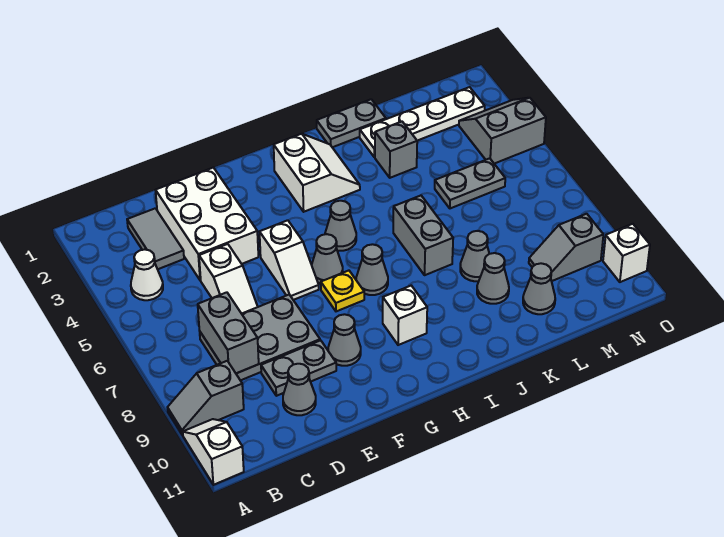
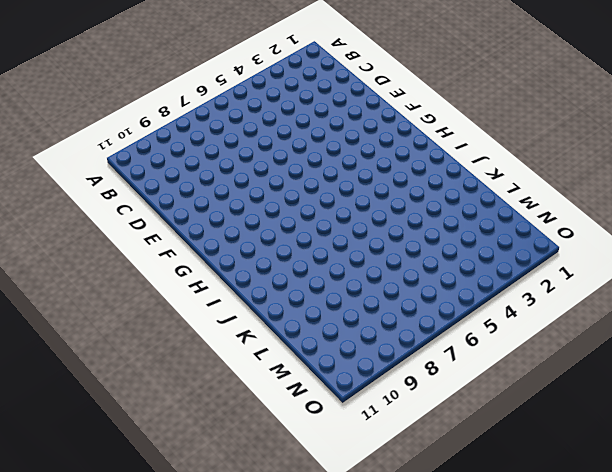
none -> grey slope A9:B9 level 1 top B
none -> white slope A10:A11 level 1 top 11
none -> white cone B4 level 1

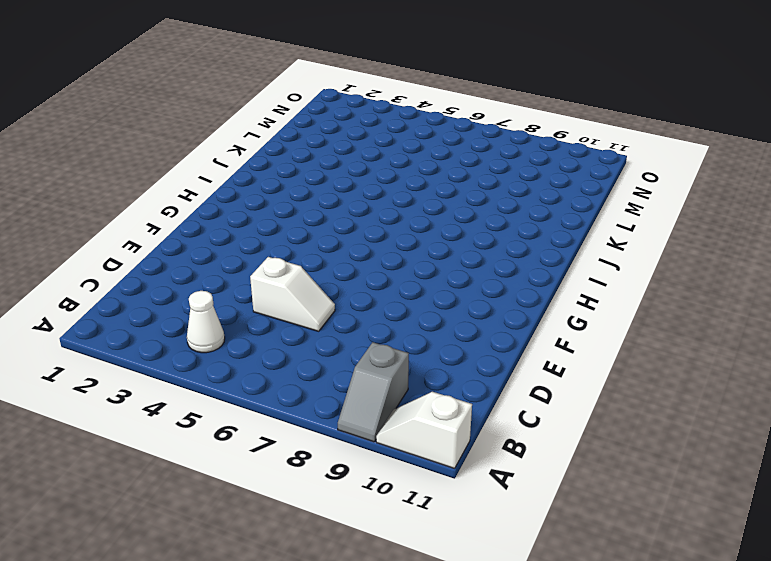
none -> grey tile C2:C3 level 1
none -> grey plate C7:E8 level 1
none -> white brick D2:E4 level 1

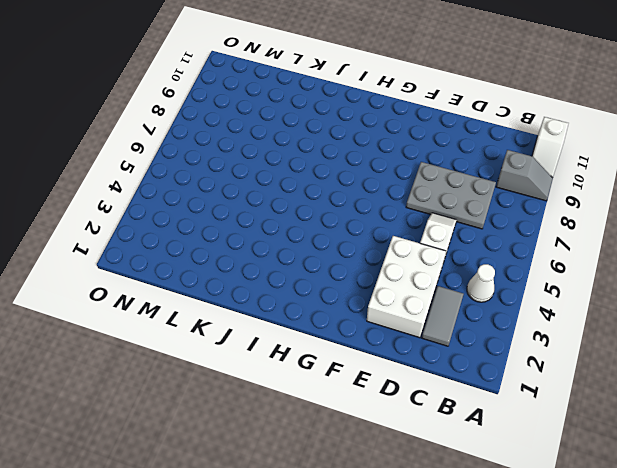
none -> grey plate D9:E9 level 1
none -> grey cone D10 level 1
none -> white slope F5:F6 level 1 top 5

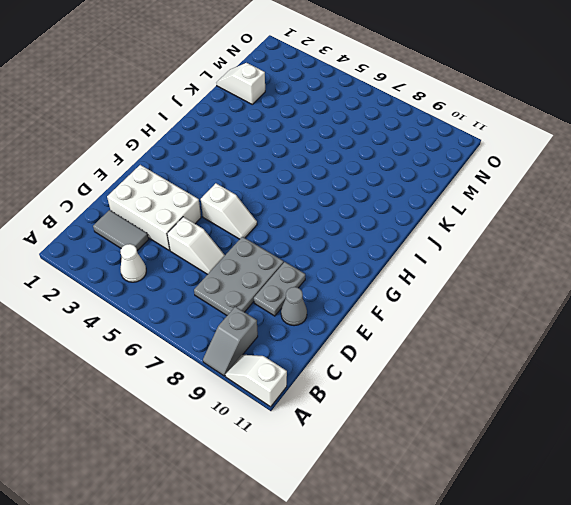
white slope L1:L2 level 1 top 2 -> white plate K2:N2 level 1
none -> grey cone F9 level 1
none -> grey cone G6 level 1
none -> yellow plate G7 level 1

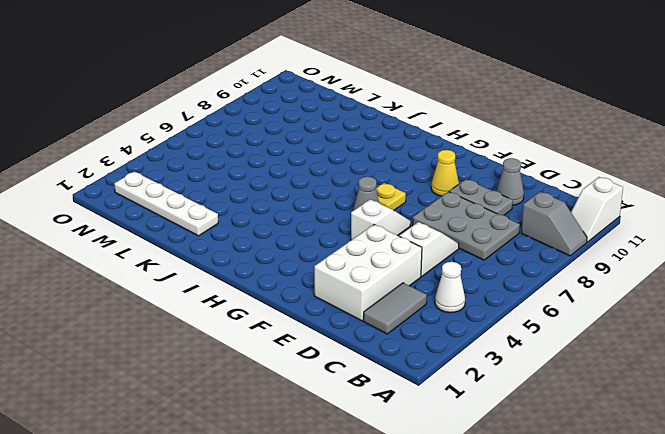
yellow cone F9 level 1 -> grey cone F9 level 1
none -> white slope H2:I3 level 1 top H
none -> grey cone H5 level 1
none -> grey cone H7 level 1

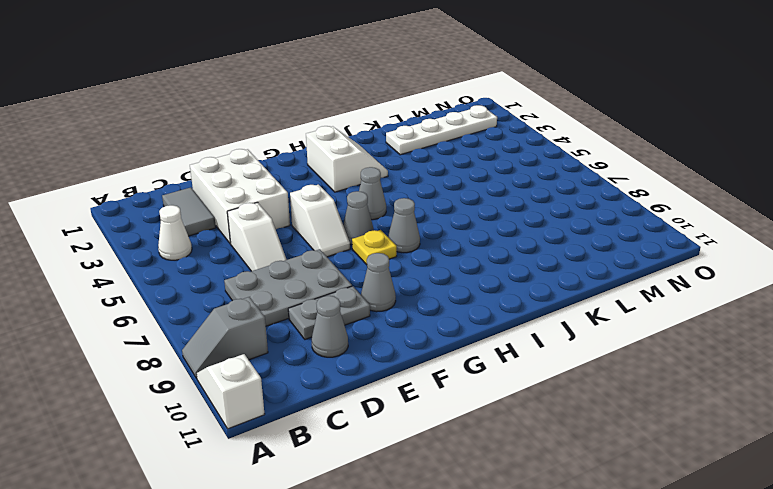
none -> white brick H9 level 1
none -> grey plate J1:K1 level 1
none -> grey brick J6:J7 level 1

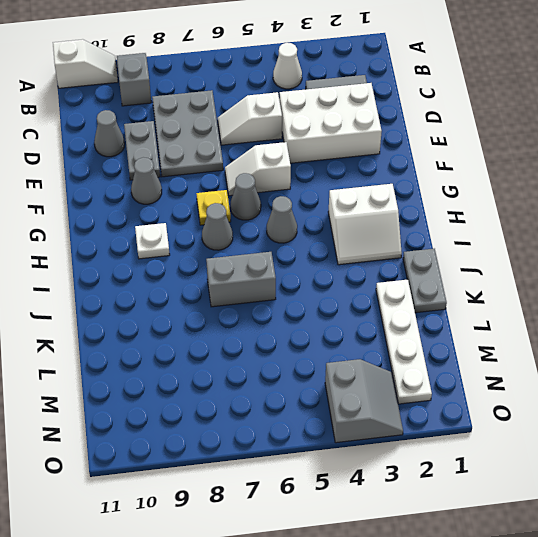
white plate H9 level 1 -> white brick H9 level 1
none -> grey brick K3 level 1
none -> grey cone K8 level 1
none -> grey cone K9 level 1

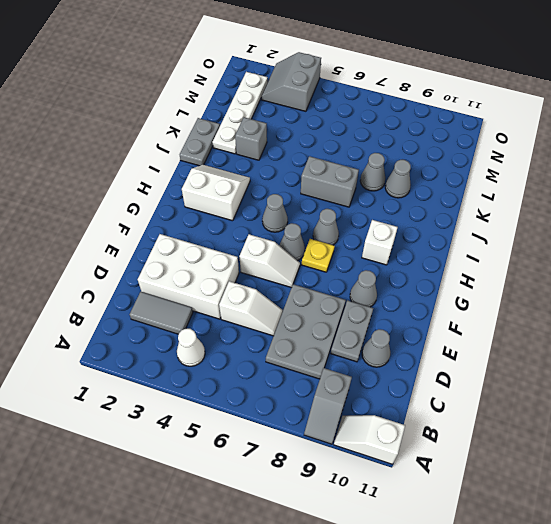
none -> grey plate L5:M5 level 1
none -> grey cone L10 level 1
none -> grey slope M9:N9 level 1 top N

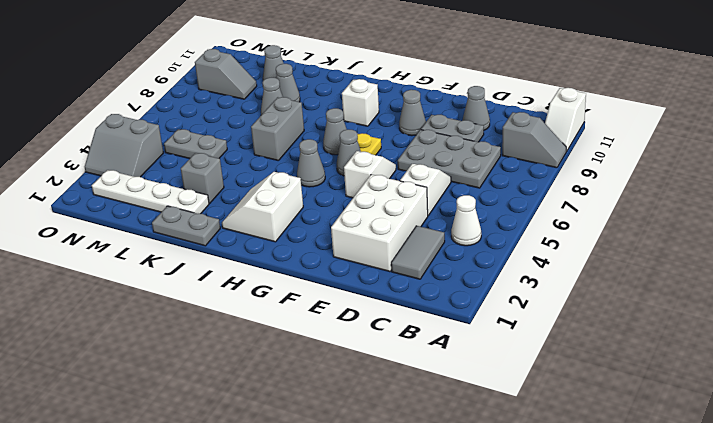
none -> white brick O10 level 1
none -> grey brick C7:C8 level 2

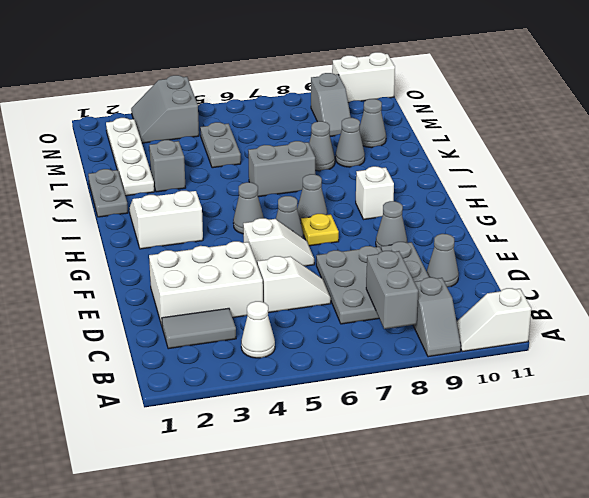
grey brick B8:C8 level 2 -> grey brick C7:C8 level 2
white brick O10:O11 level 1 -> white brick O10 level 1

